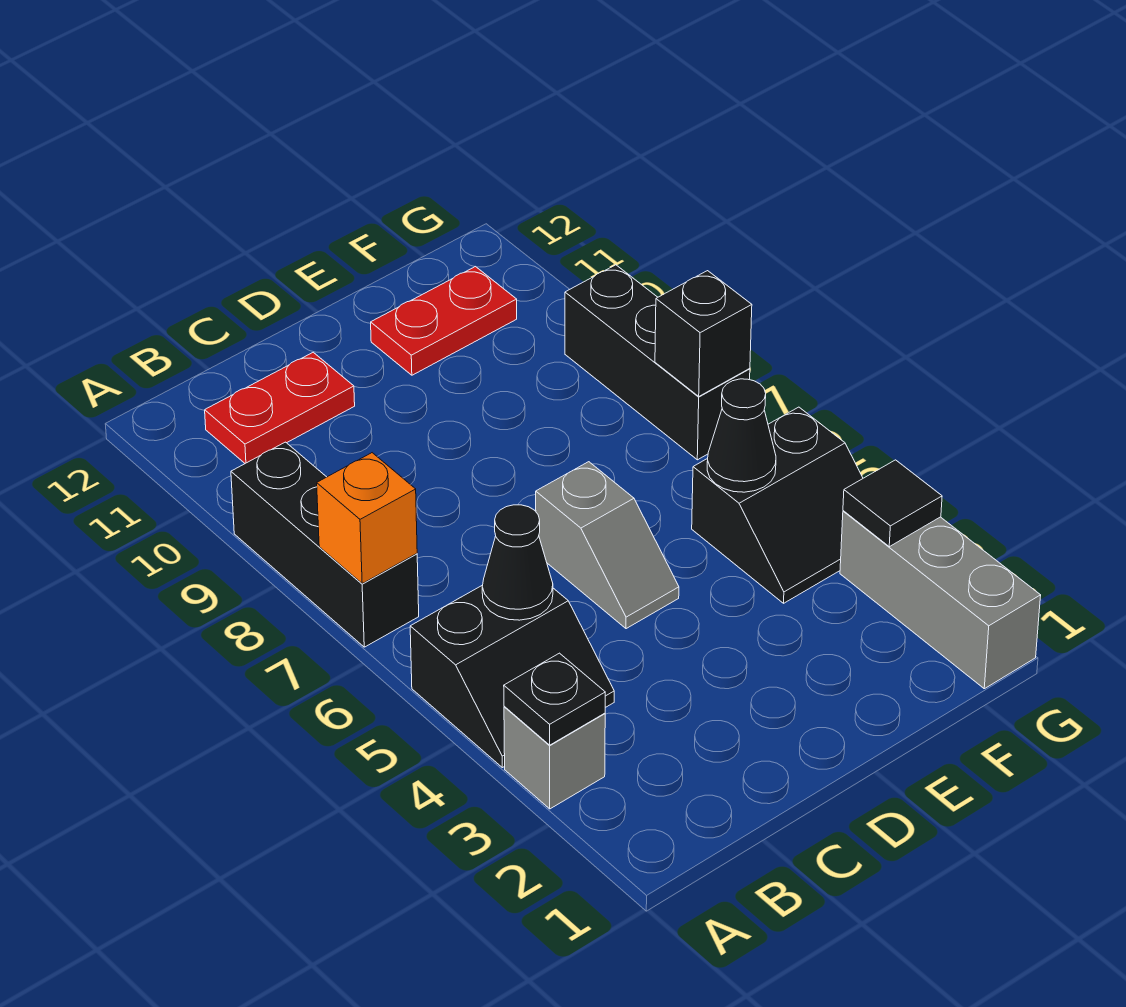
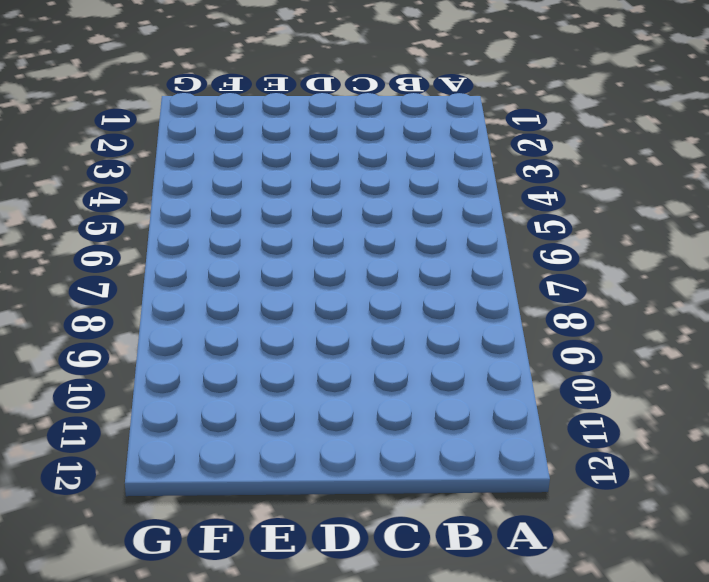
none -> grey brick A3 level 1
none -> black slope A4:B5 level 1 top 5
none -> black brick A7:A9 level 1

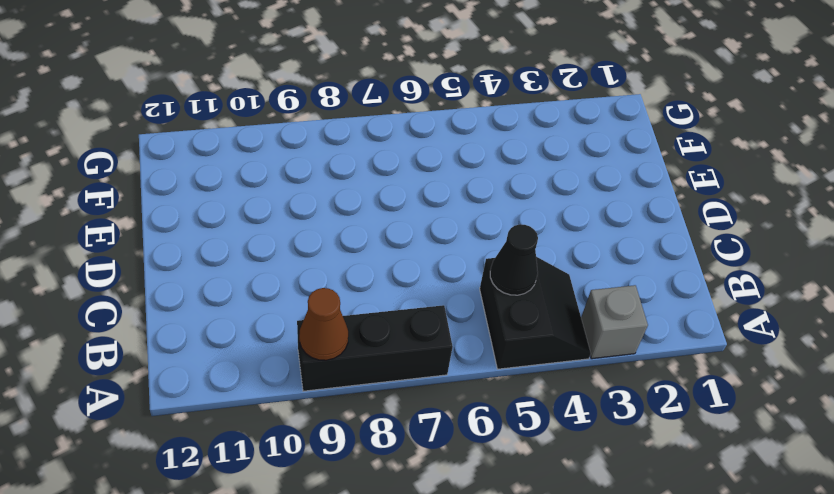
brown cone A9 level 2 -> none
none -> red plate B11:C11 level 1
none -> grey slope D5:D6 level 1 top 6
none -> red plate E11:F11 level 1

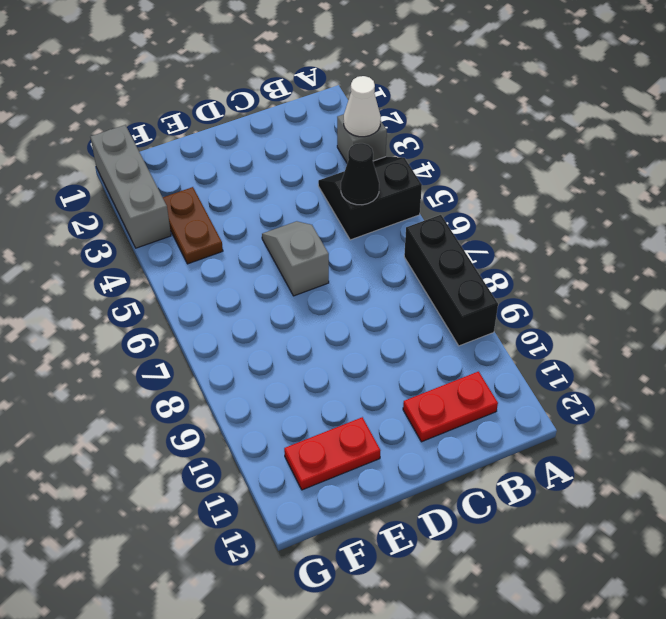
white cone A3 level 2 -> black plate A3 level 2
brown plate F3:F4 level 1 -> black slope F4:G5 level 1 top 5
none -> black brick G7:G9 level 1
none -> orange brick A7 level 2
none -> black cone F5 level 2

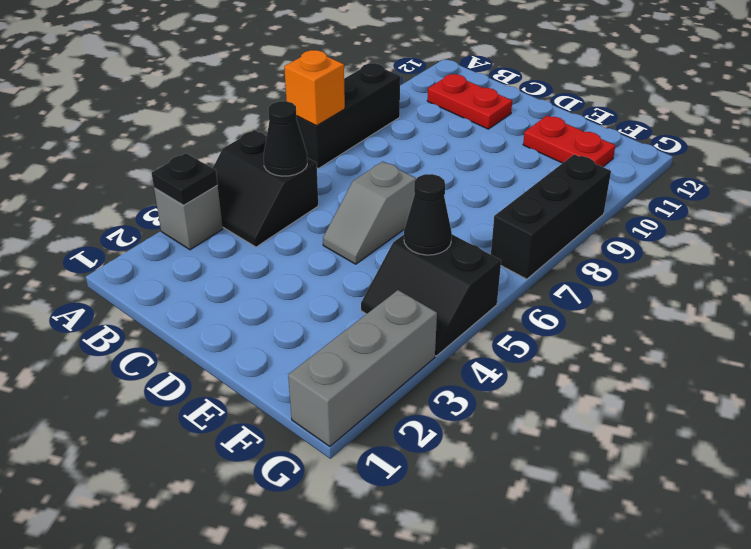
none -> black tile G3 level 2
none -> black brick G7 level 2

